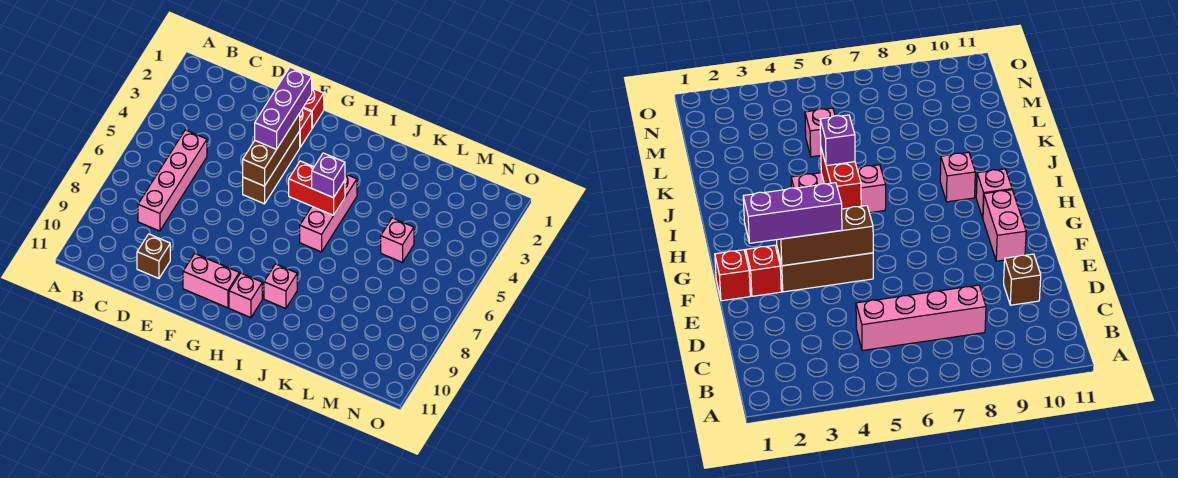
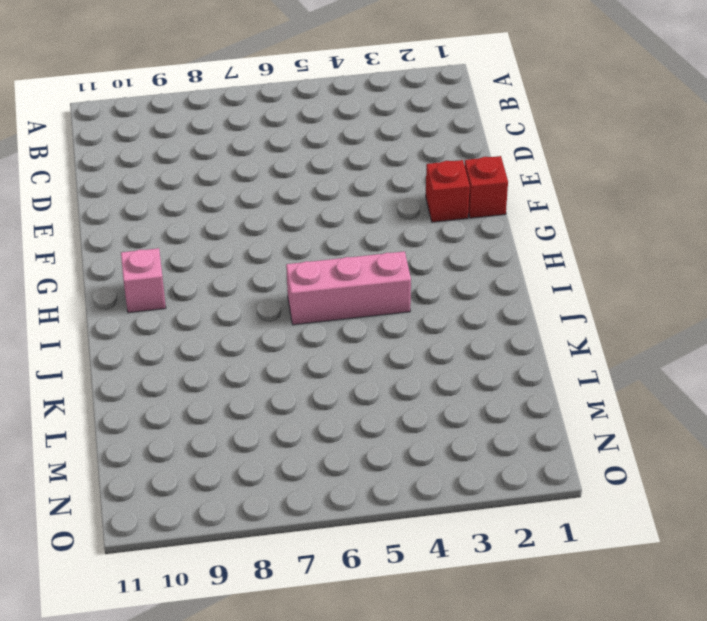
none -> pink brick C5:C8 level 1
none -> brown brick D10 level 1
none -> brown brick F3:F5 level 1

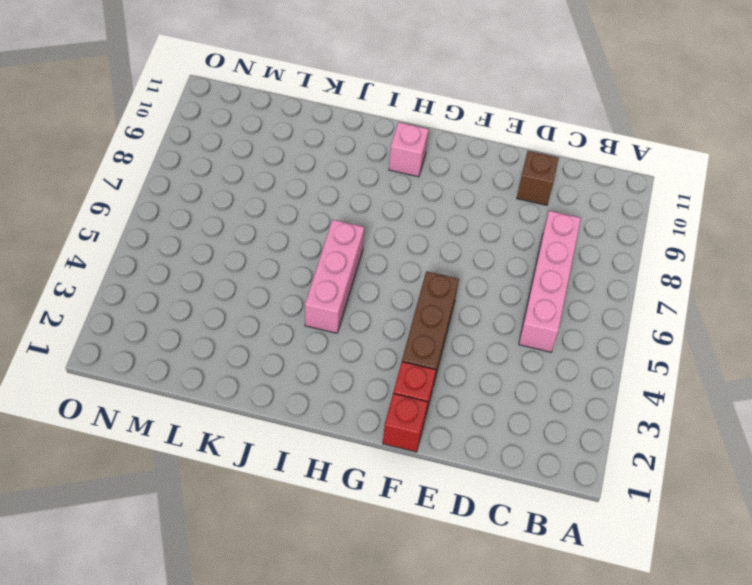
none -> pink brick F10:G10 level 1
none -> pink brick I9 level 1
none -> pink brick L5 level 1

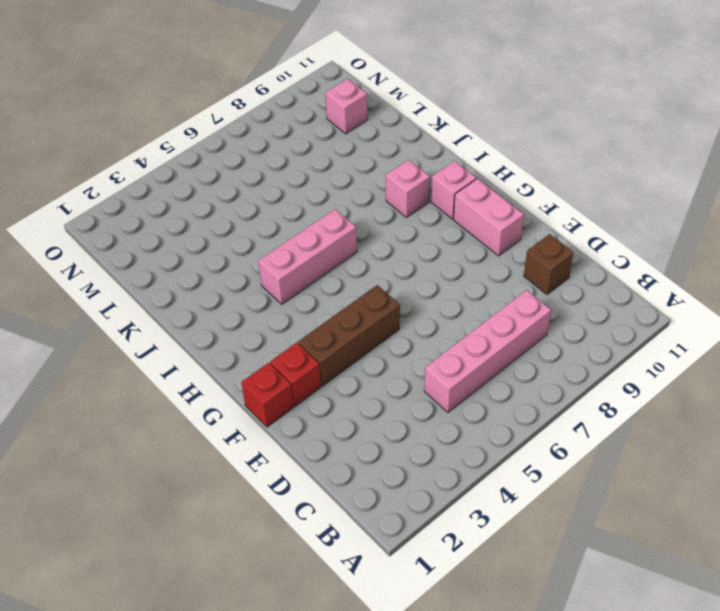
pink brick M10 level 1 -> pink brick L5 level 1
none -> brown brick F3:F5 level 2
none -> red brick H5:I5 level 2
none -> purple brick F2:F4 level 3

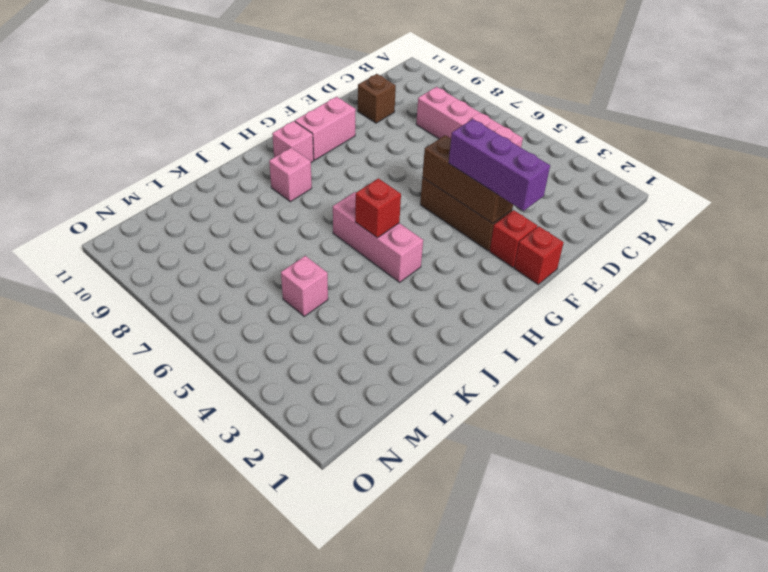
red brick I5 level 2 -> red brick H5:I5 level 2
none -> purple brick I5 level 3

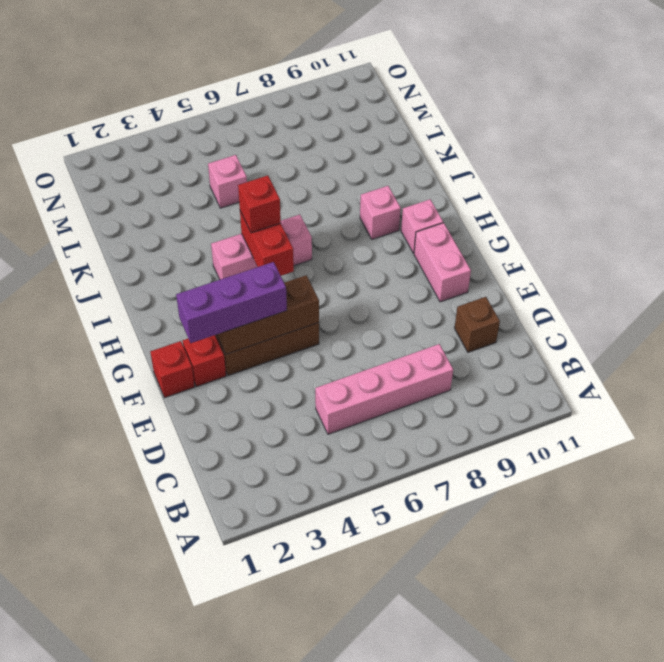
red brick I5 level 3 -> purple brick I5 level 3

